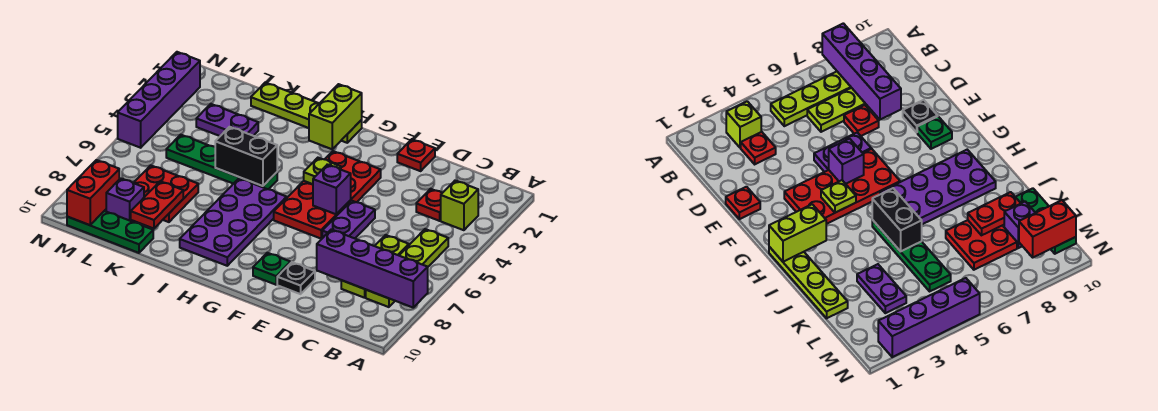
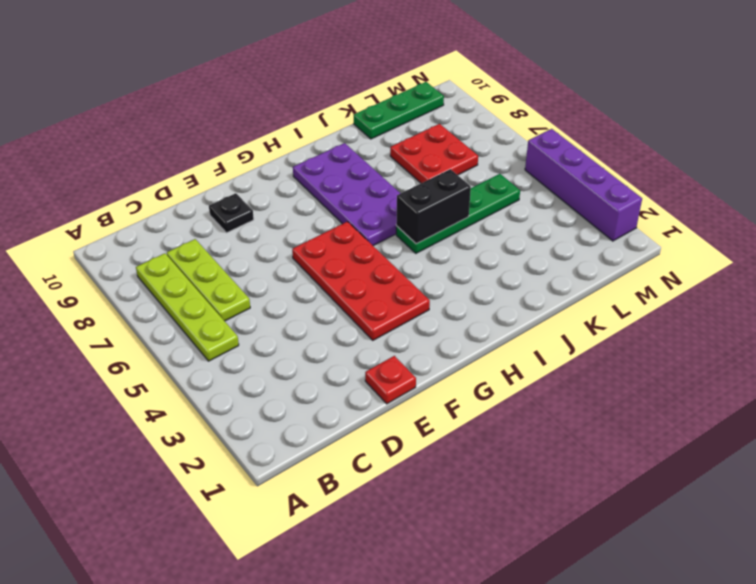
none -> lime brick B3 level 1
none -> red plate C3 level 1
none -> red plate D7 level 1

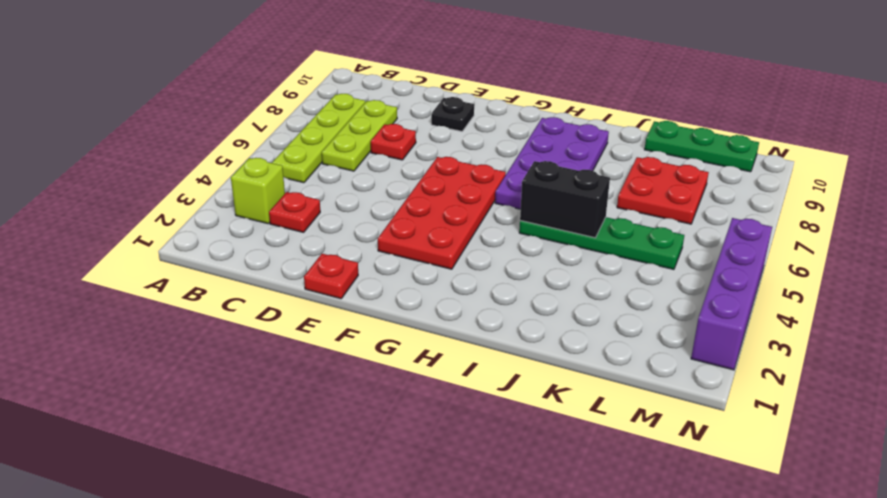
none -> purple plate E5:E6 level 1
none -> green plate F9 level 1
none -> lime plate H1:K1 level 1

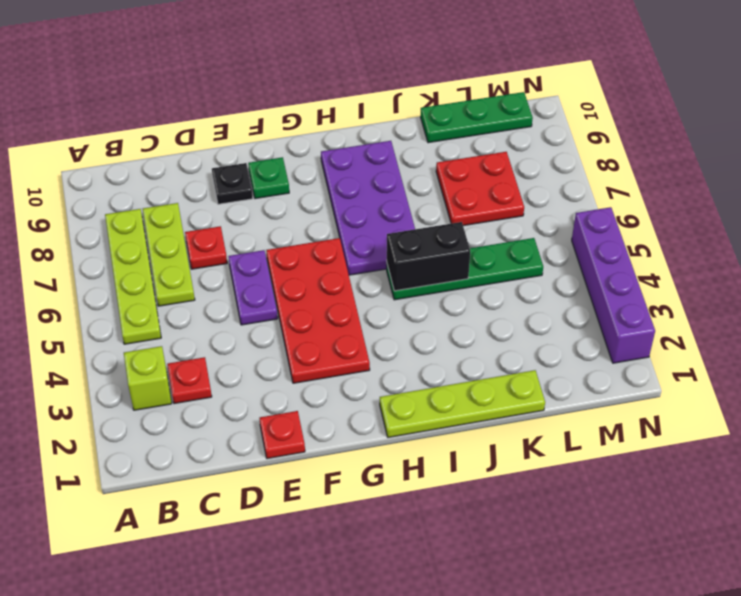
none -> purple plate K3:L3 level 1
none -> purple brick L9 level 1
none -> purple brick A8:D8 level 2

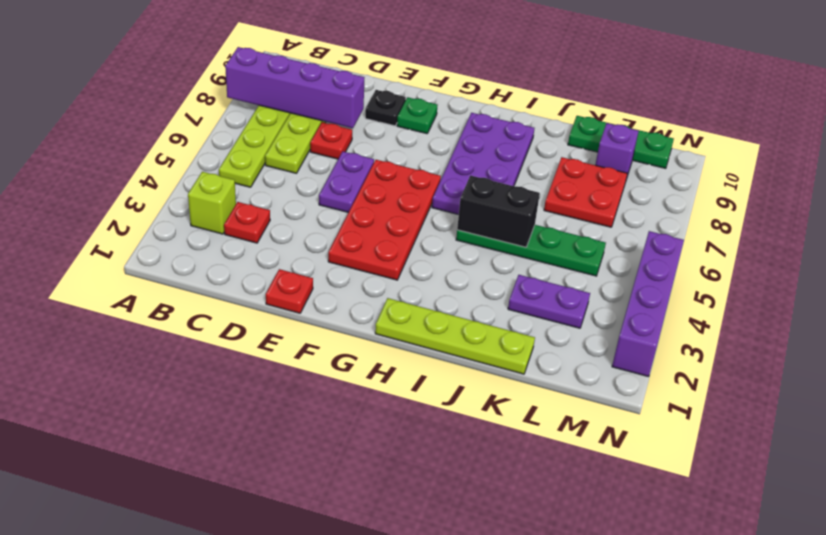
none -> purple brick F5 level 2
none -> lime plate G4 level 2
none -> lime brick H1:H2 level 2

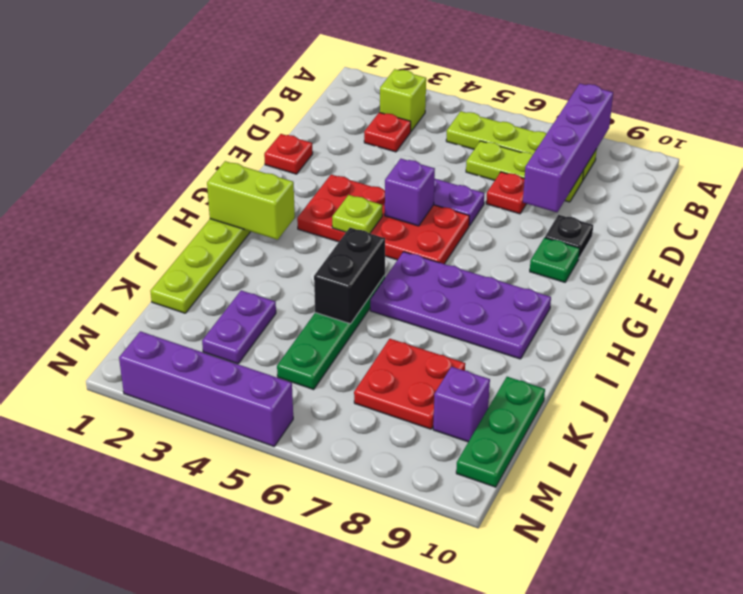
none -> red plate K8:K9 level 2
none -> red brick M9:M10 level 2

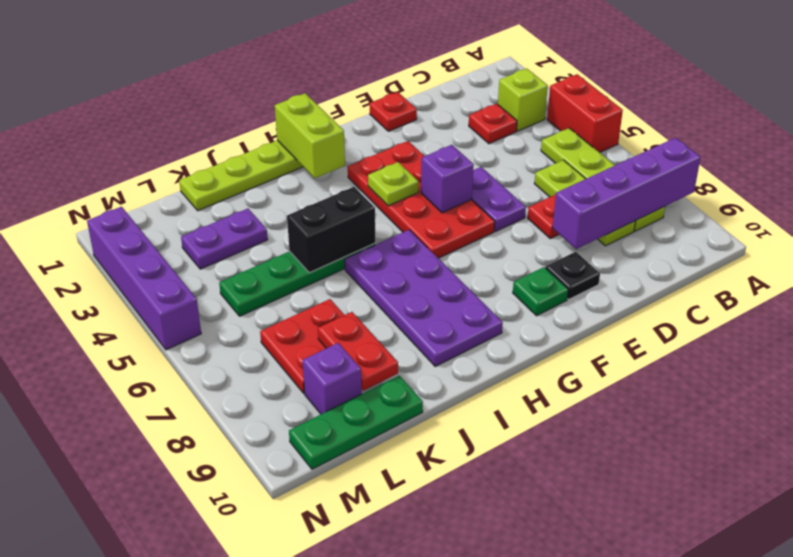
red brick A4:A5 level 1 -> red brick M9:M10 level 2

